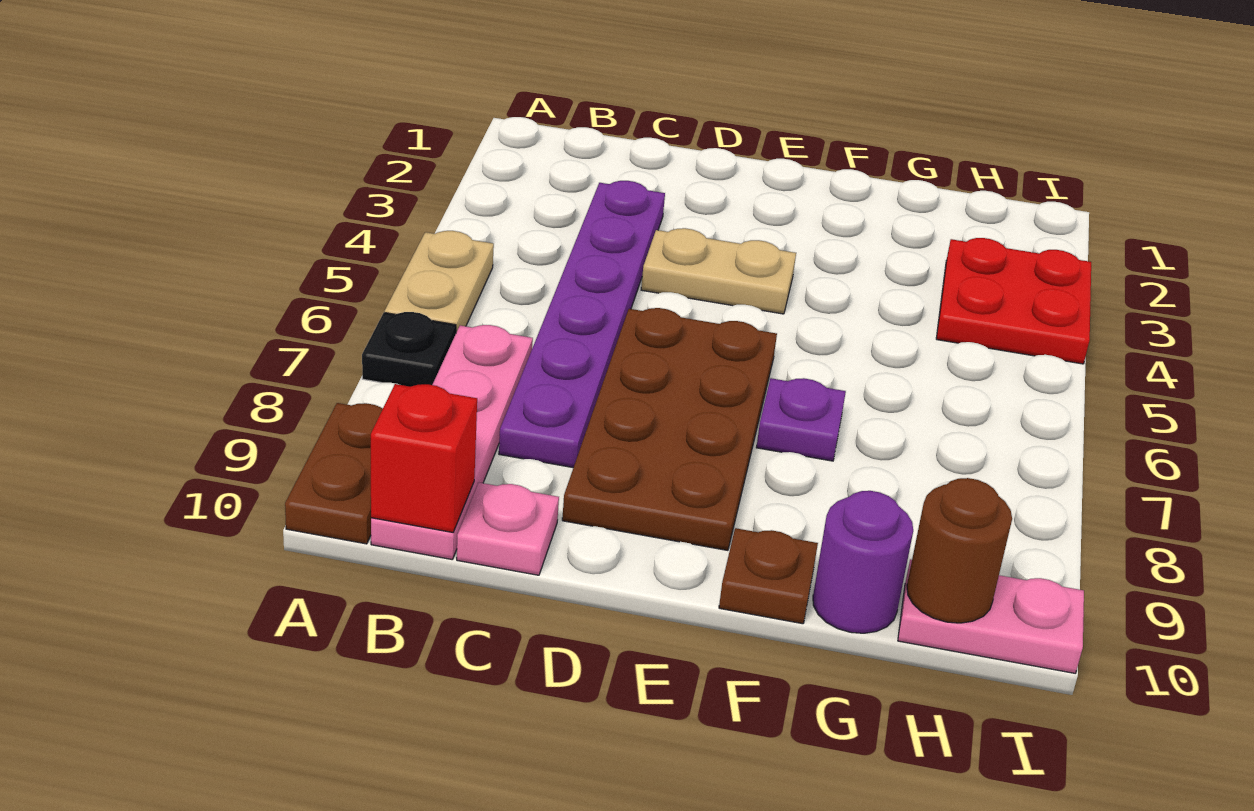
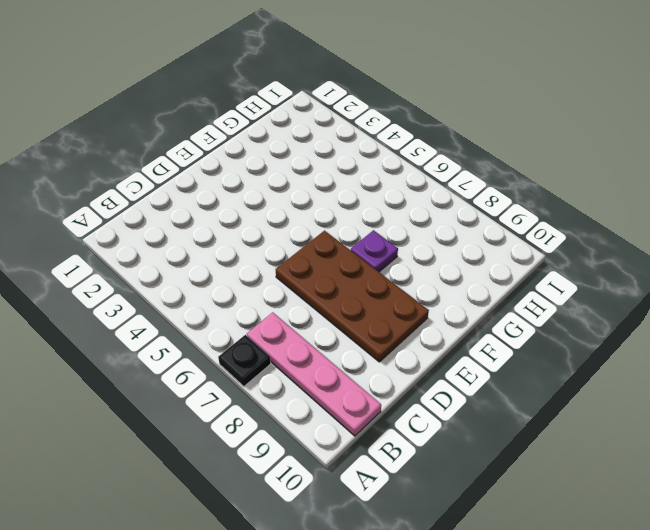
none -> tan plate A5:A6 level 1
none -> brown plate A9:A10 level 1
none -> purple plate C3:C8 level 1

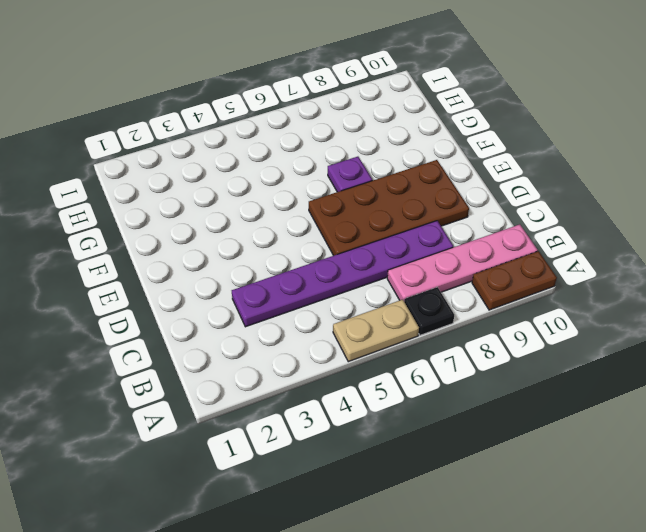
none -> pink plate C10 level 1
none -> tan plate D4:E4 level 1
none -> brown plate F10 level 1

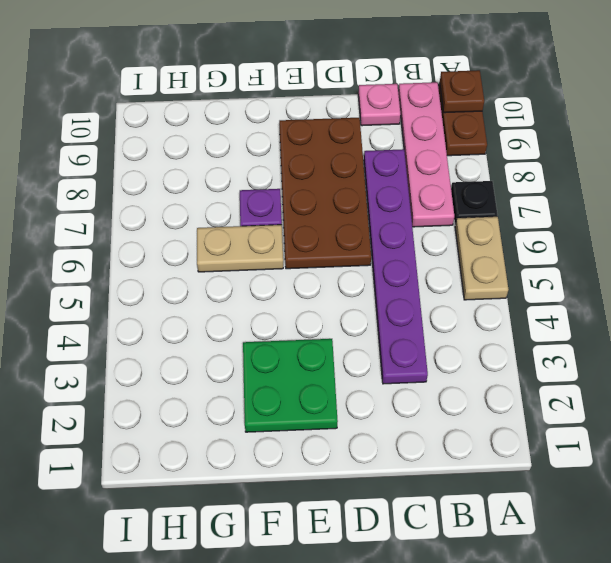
brown plate A10 level 2 -> brown plate F10 level 1
green plate E2:F3 level 1 -> none
tan plate F6:G6 level 1 -> tan plate D4:E4 level 1
none -> purple round brick G10 level 1
none -> red plate H3:I4 level 1
none -> pink plate H10:I10 level 1

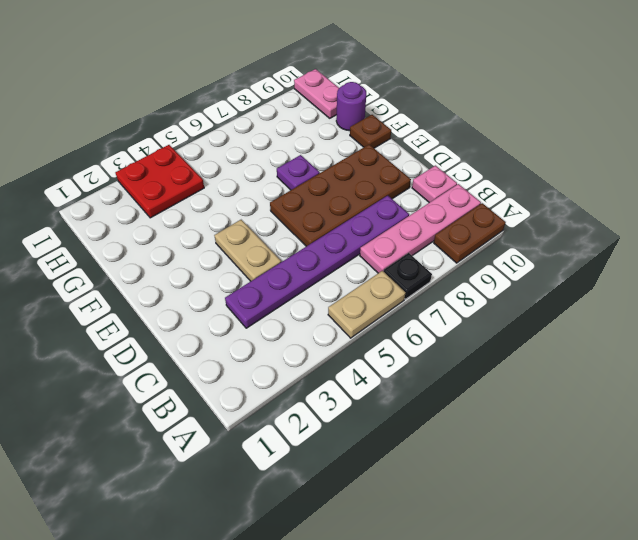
none -> red brick B10 level 2
none -> brown round brick H10 level 2

